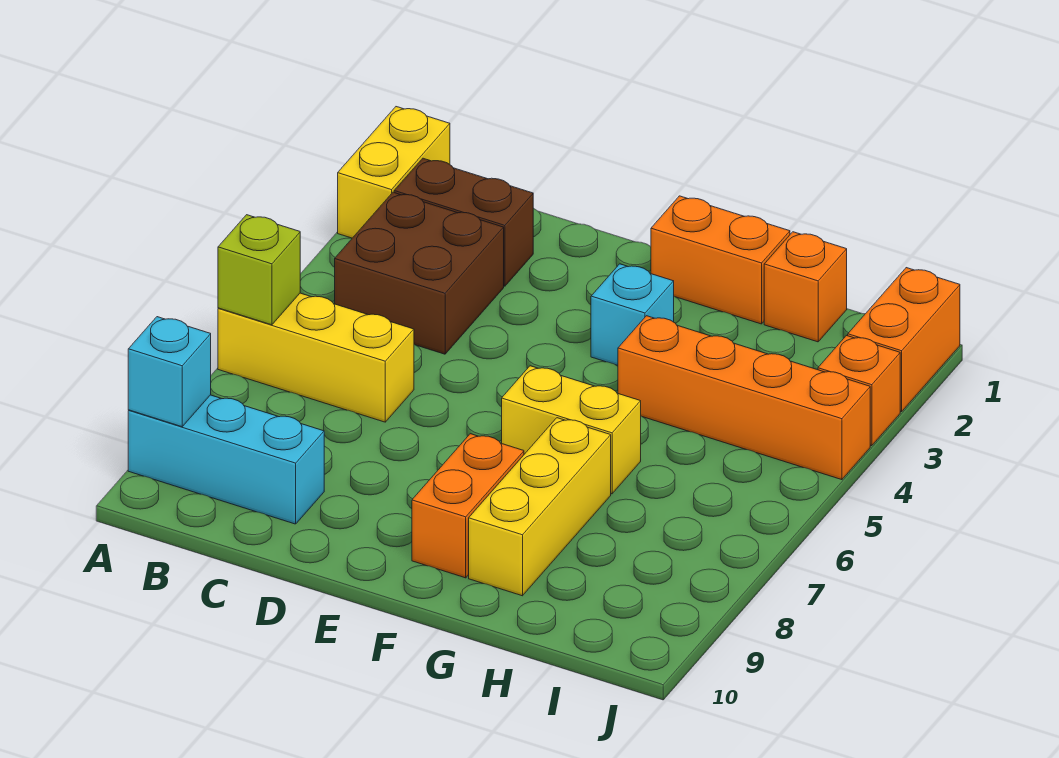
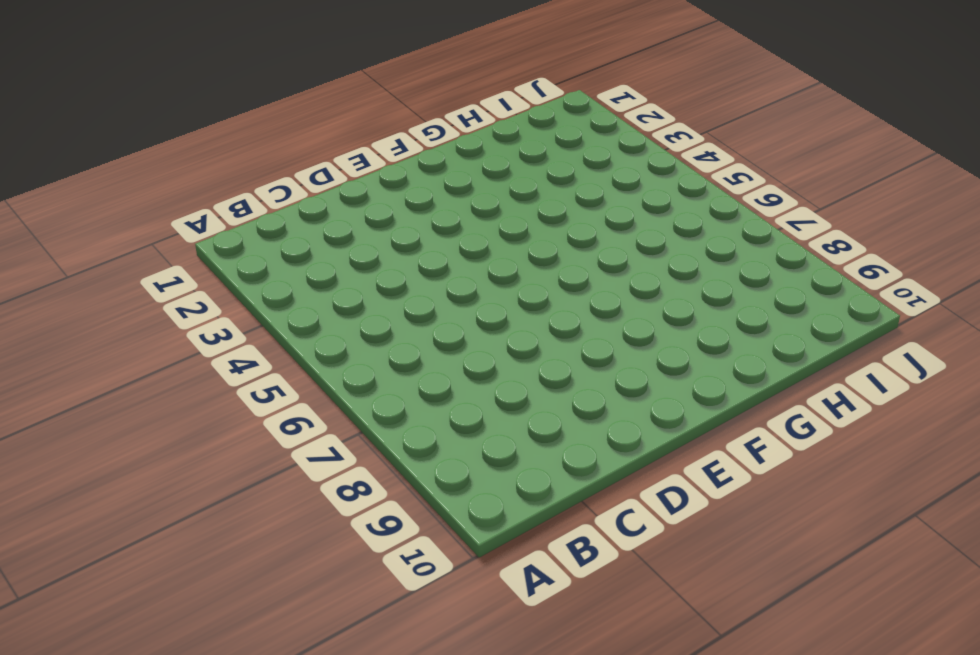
none -> yellow brick A1:A2 level 1
none -> yellow brick A6:C6 level 1
none -> cyan brick A9:C9 level 1

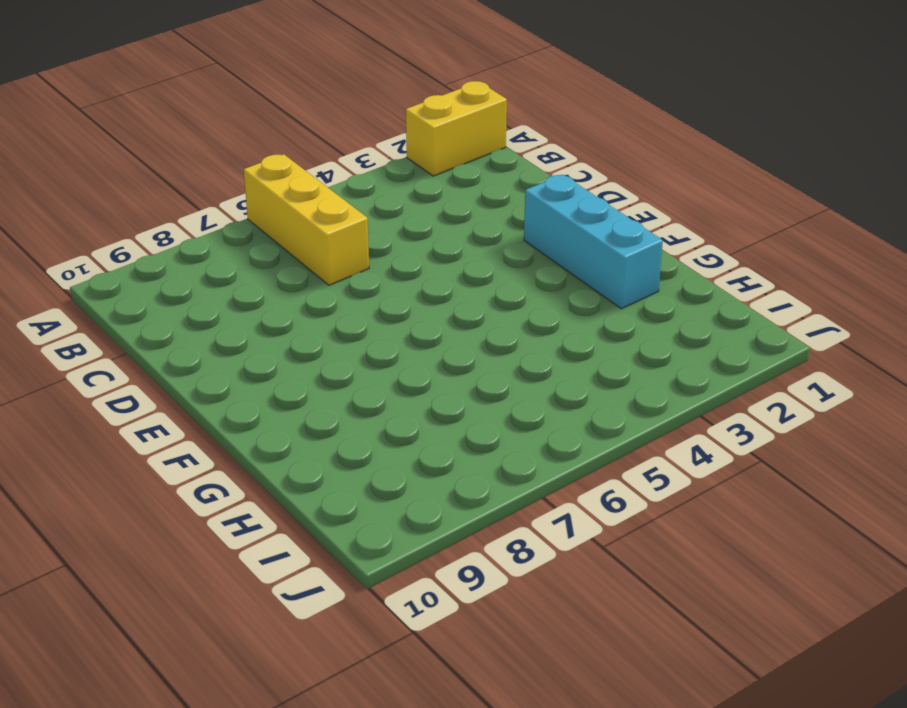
cyan brick E2:G2 level 1 -> cyan brick A9:C9 level 1
none -> brown brick B2:C2 level 1
none -> brown brick B3:C4 level 1
none -> orange brick F1:G1 level 1

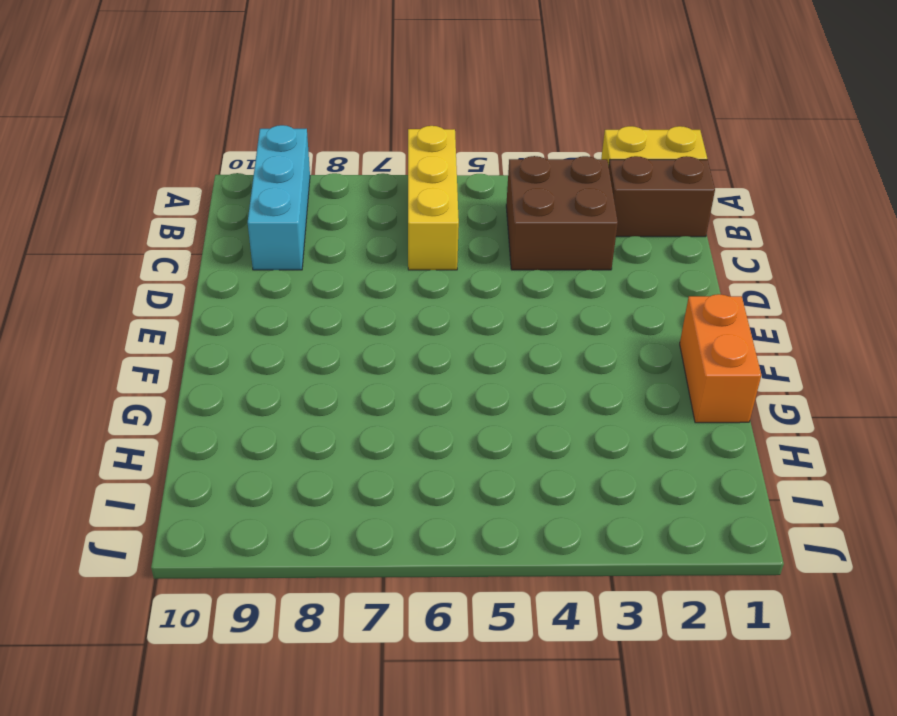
brown brick B1:B2 level 1 -> brown brick B2:C2 level 1
none -> cyan brick F3 level 1
none -> yellow brick F6:G6 level 1
none -> orange brick F8:F9 level 1

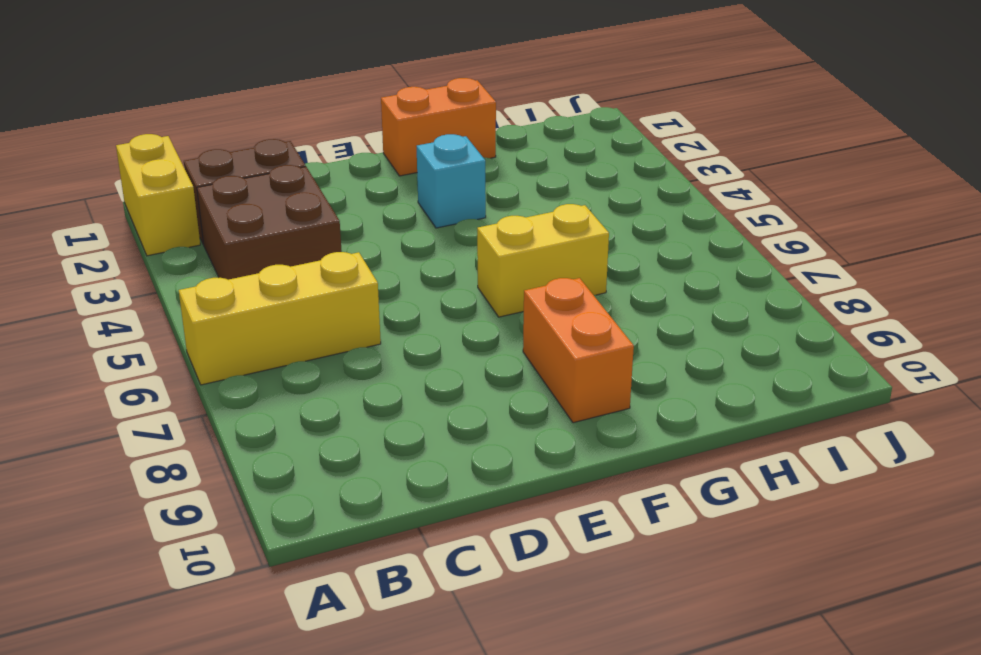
none -> cyan brick A9:C9 level 1
none -> orange brick G4:J4 level 1
none -> yellow brick G7:G9 level 1

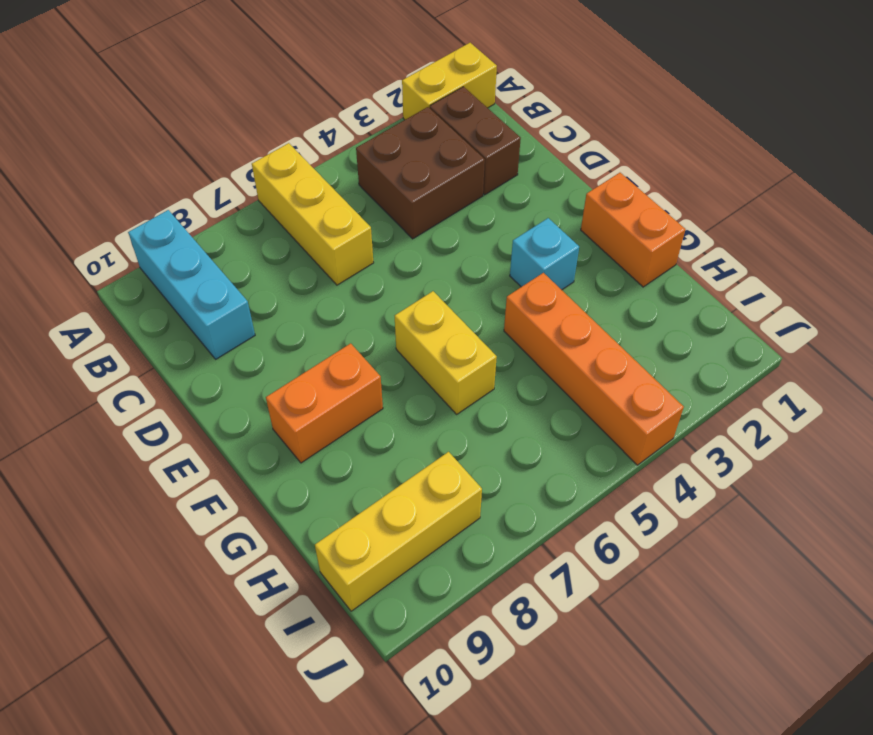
yellow brick I8:I10 level 1 -> yellow brick G7:G9 level 1
none -> orange brick H1 level 1
none -> orange brick J1:J2 level 1
none -> orange brick J3 level 1

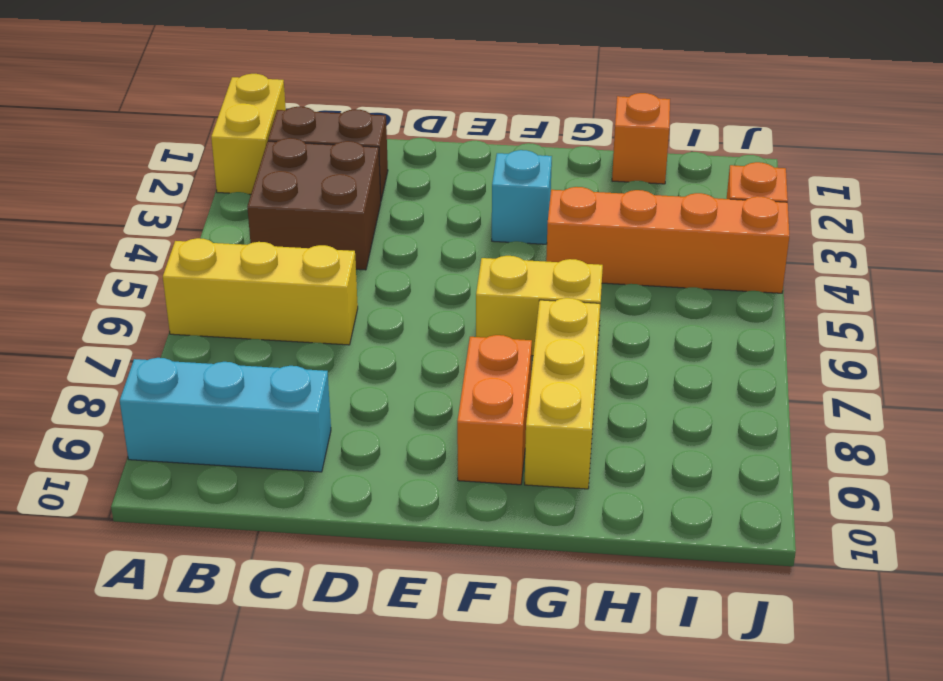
none -> orange brick F1:G1 level 1
none -> orange brick J1:J2 level 1
none -> lime brick A6 level 2

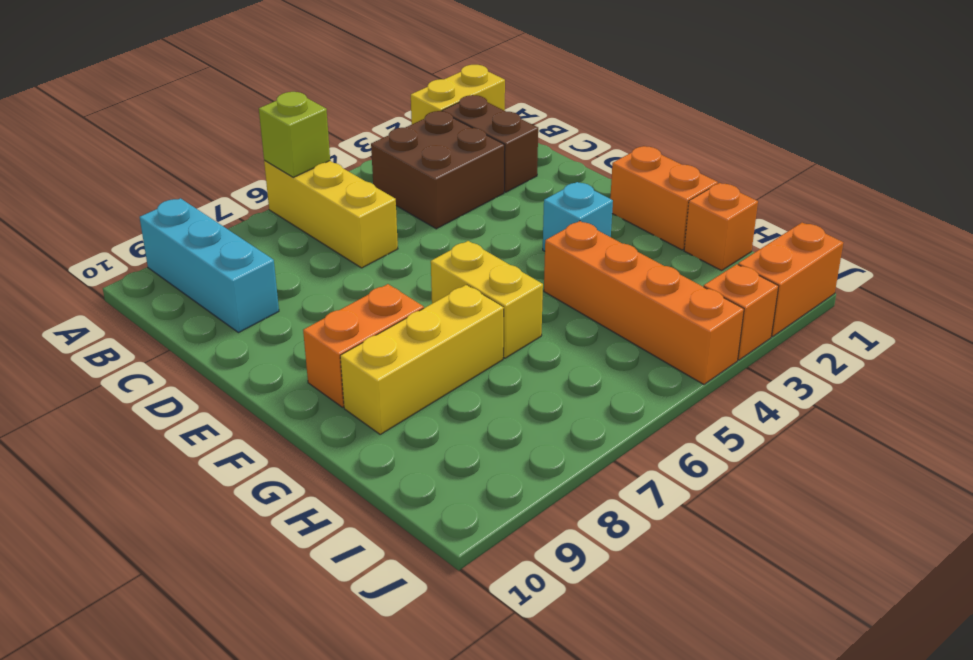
none -> cyan brick A9 level 2

